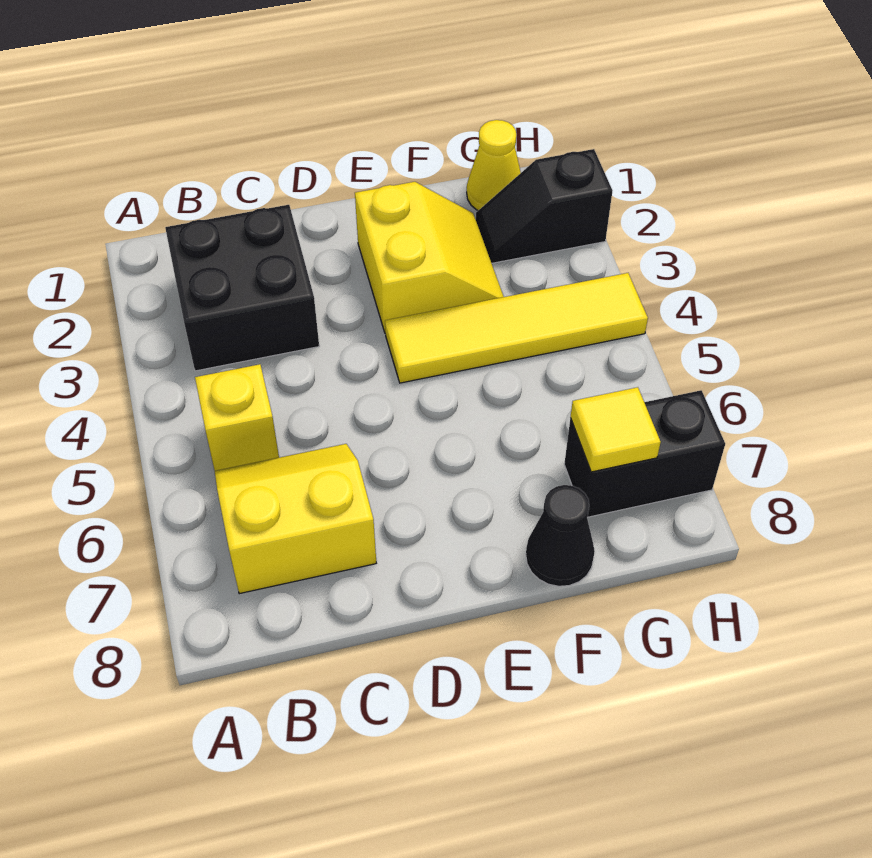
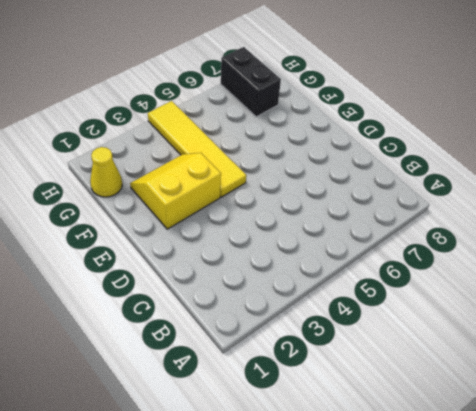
none -> black brick B2:C3 level 1
none -> yellow brick B5 level 1

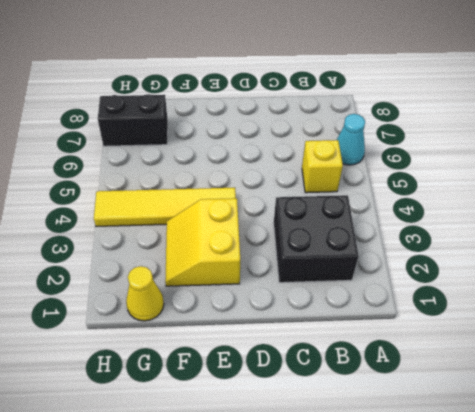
cyan cone A6 level 1 -> none
none -> yellow slope B6:C7 level 1 top 7
none -> black cone F8 level 1

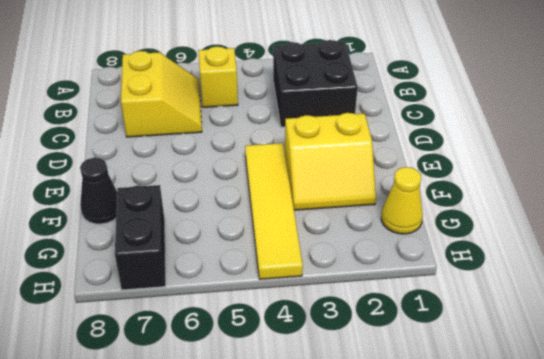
none -> black slope G2:H2 level 1 top H
none -> yellow tile G7 level 2

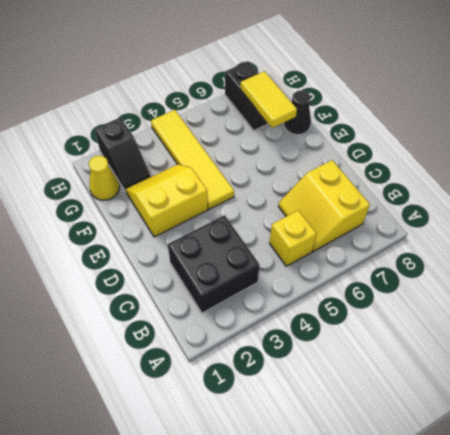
yellow tile F7:G7 level 2 -> yellow tile G7 level 2

